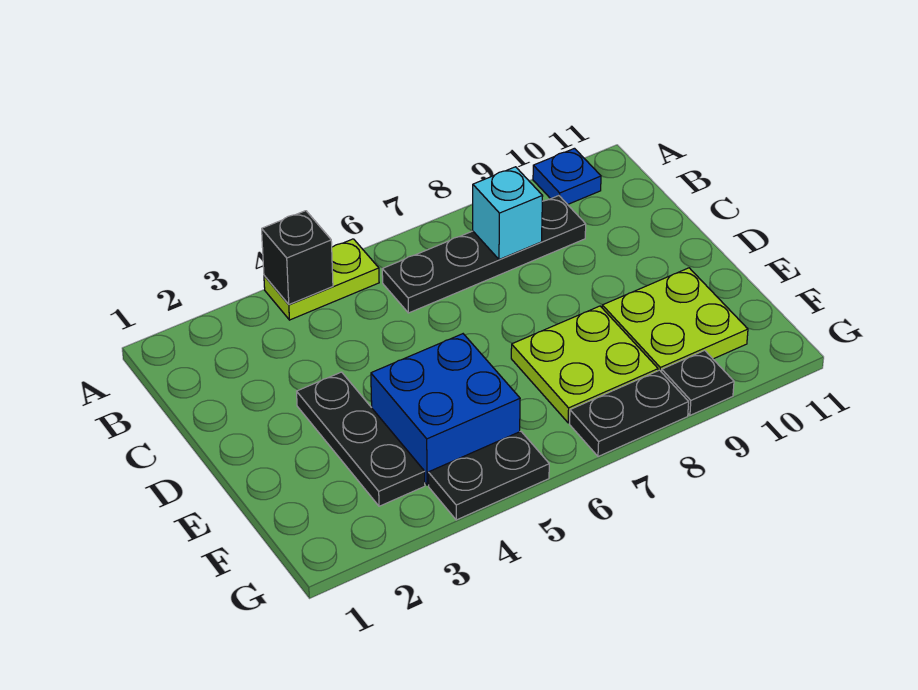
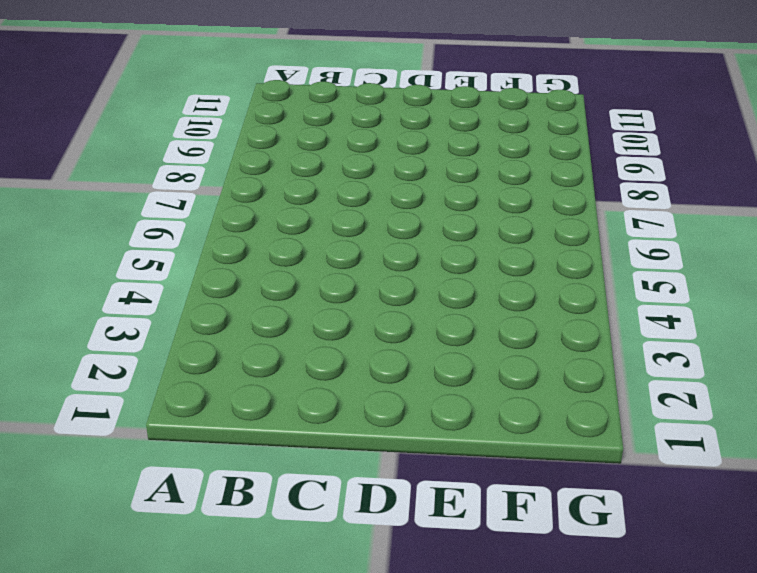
none -> lime plate A4:A5 level 1
none -> blue plate A10 level 1
none -> black plate B6:B9 level 1

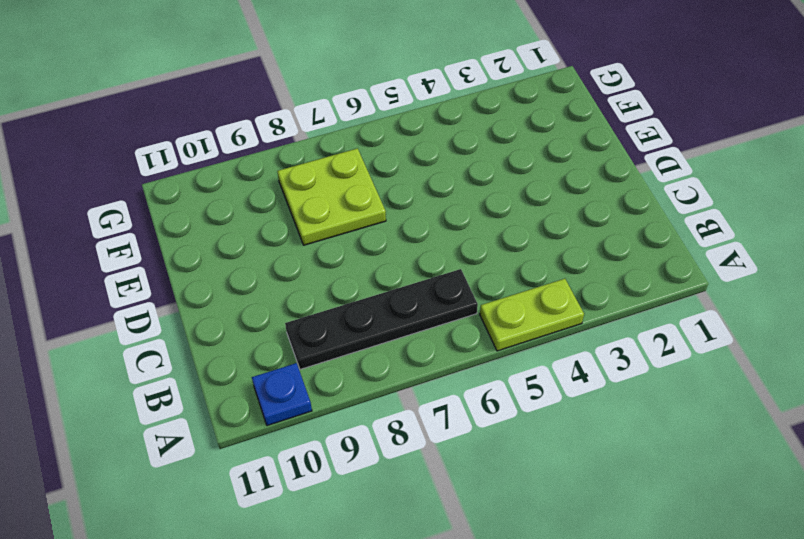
none -> black plate D3:F3 level 1
none -> blue brick E4:F5 level 1
none -> lime plate E9:F10 level 1

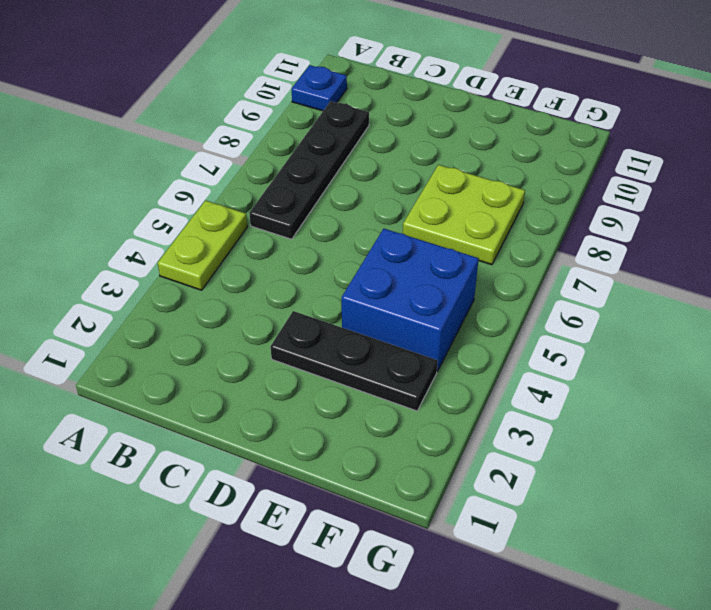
none -> lime plate E9:F10 level 1
none -> black plate G4:G5 level 1
none -> black plate G7:G8 level 1

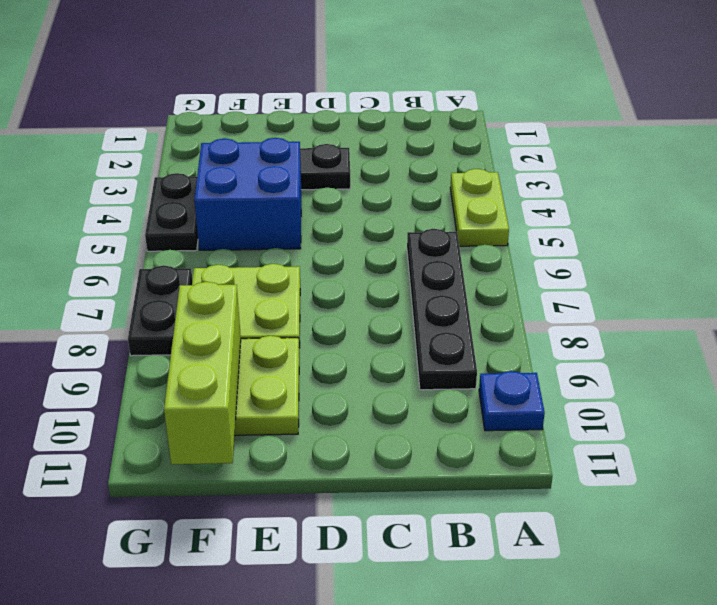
lime brick F9:F11 level 2 -> none
none -> black plate G9 level 1
none -> black brick A4 level 2
none -> cyan brick B8 level 2

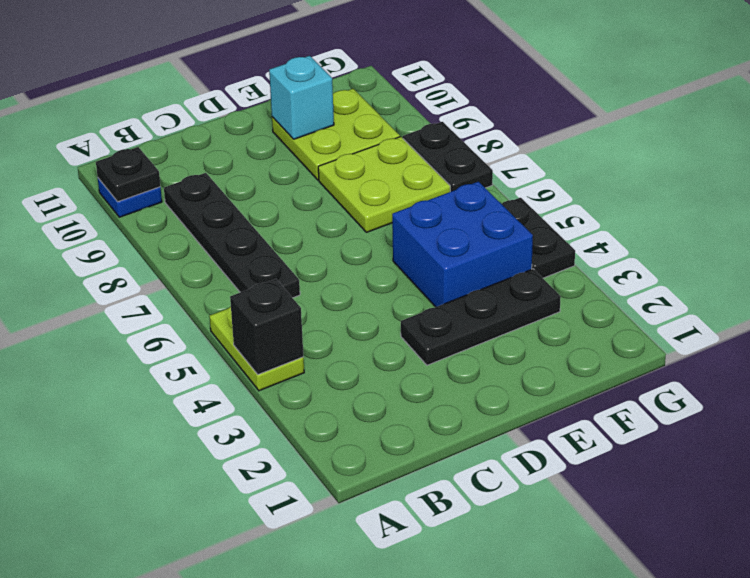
black plate A10 level 2 -> black plate G9 level 1
cyan brick E10 level 2 -> cyan brick B8 level 2

